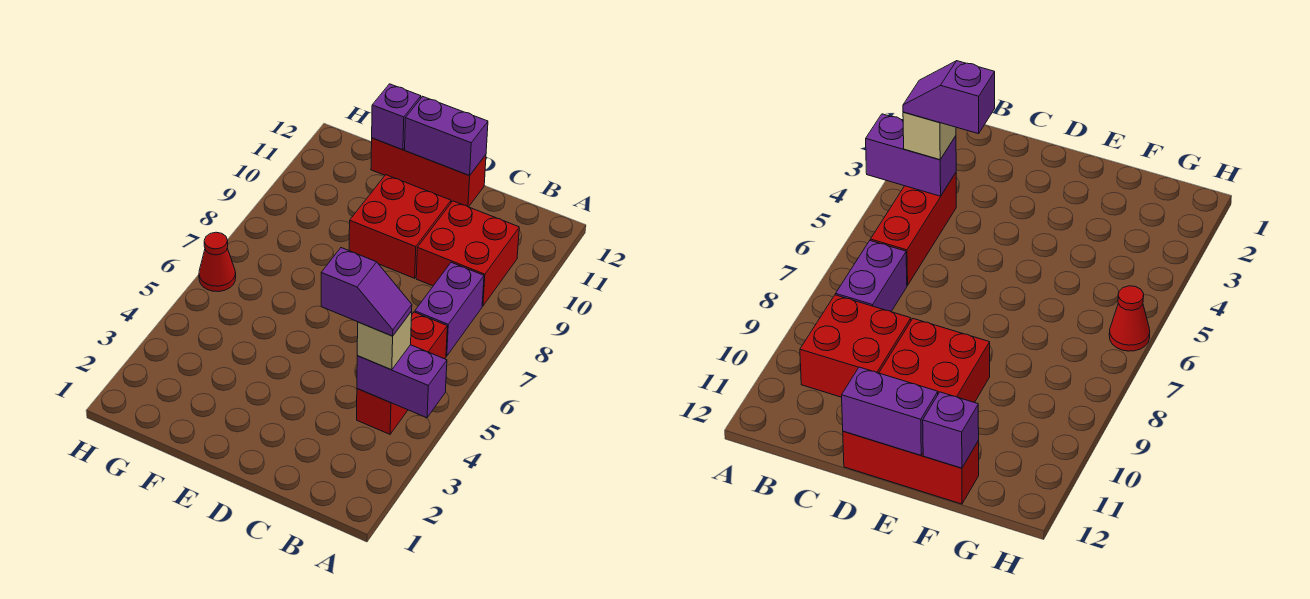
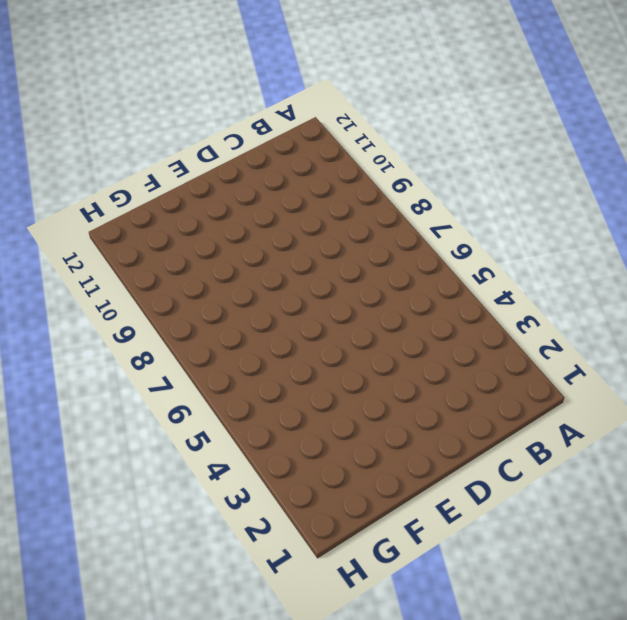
none -> red brick B4:B6 level 1
none -> purple brick B7:B8 level 1

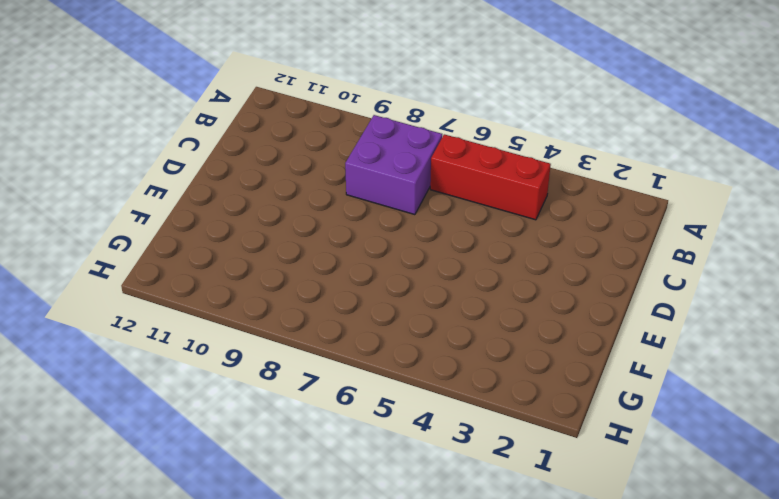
purple brick B7:C8 level 1 -> purple brick B7:B8 level 1
none -> red brick B9:C10 level 1
none -> red brick D9:E10 level 1

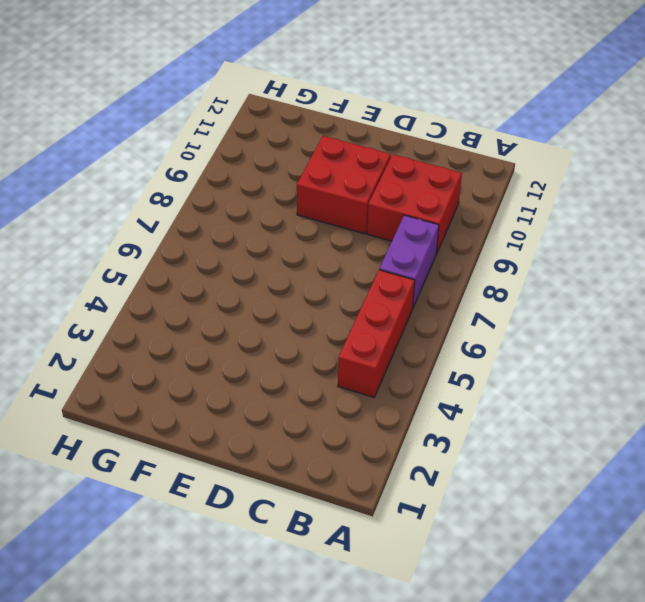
none -> red brick D12:F12 level 1
none -> red cone H6 level 1

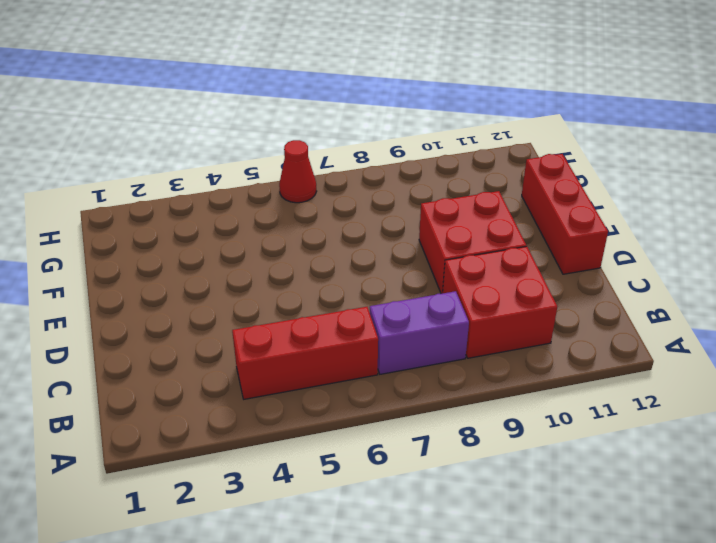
none -> purple brick A4:B4 level 2
none -> purple brick D12:E12 level 2

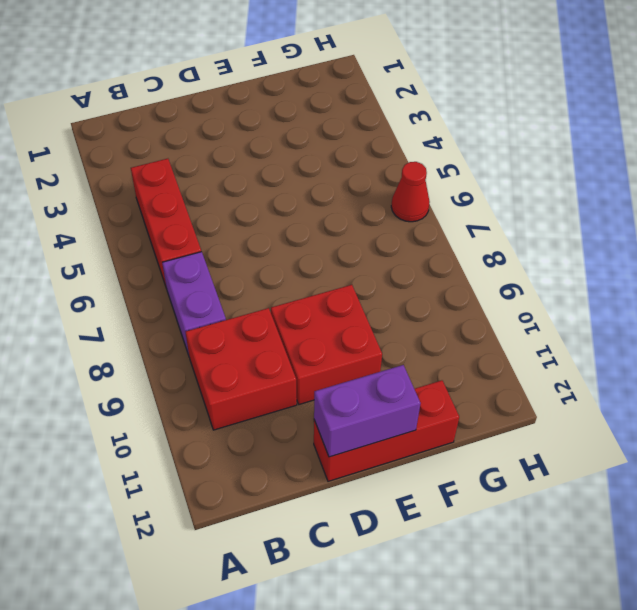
none -> purple brick A4:B4 level 2
none -> purple brick F12 level 2

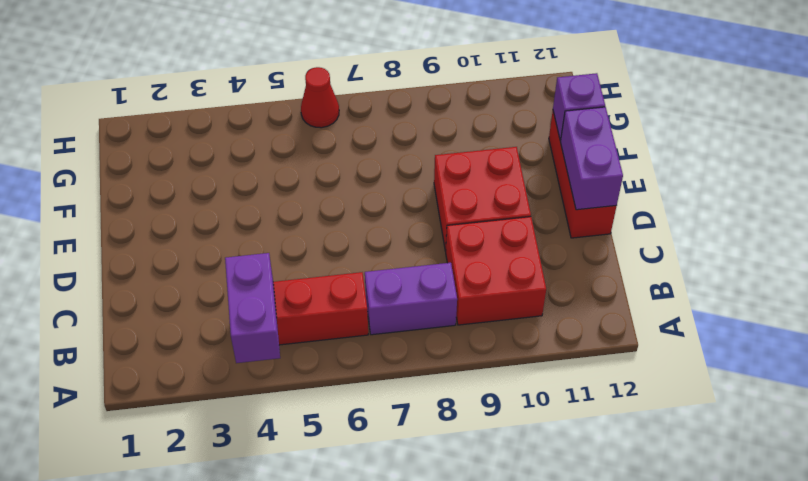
none -> tan brick B4 level 3
none -> purple slope B4:C4 level 4 top C

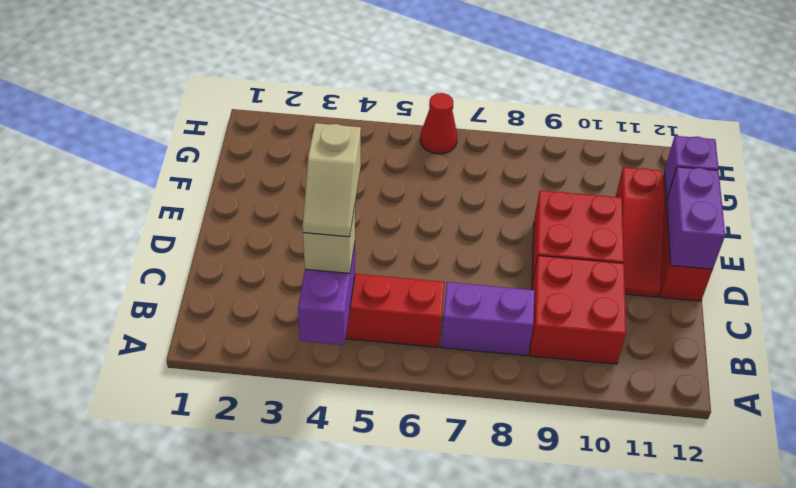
tan slope B4:C4 level 4 top C -> purple slope B4:C4 level 4 top C
red slope D11:F11 level 1 top F -> none

